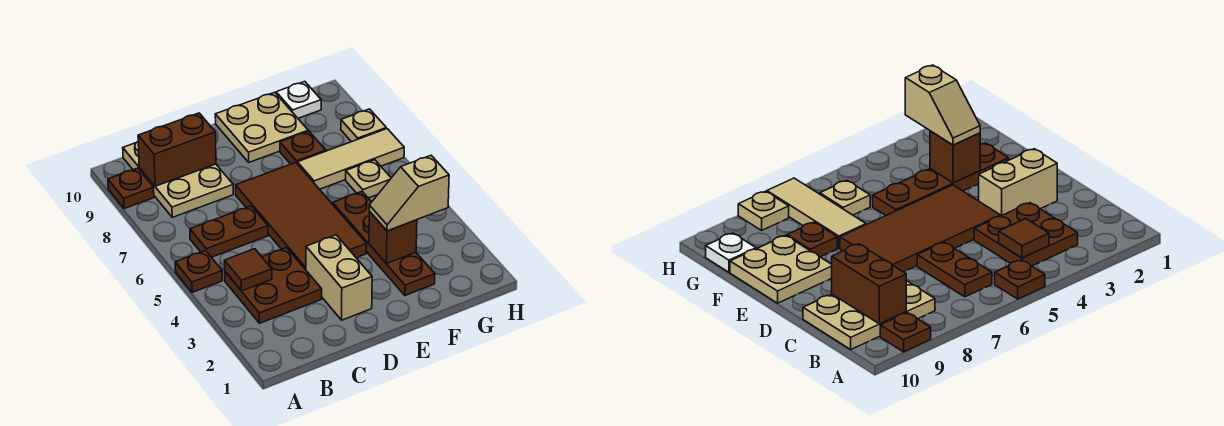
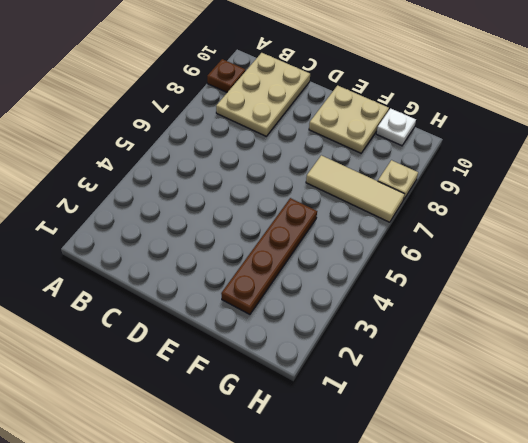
none -> brown plate A5 level 1
none -> brown plate B3:C4 level 1
none -> brown plate B6:C6 level 1

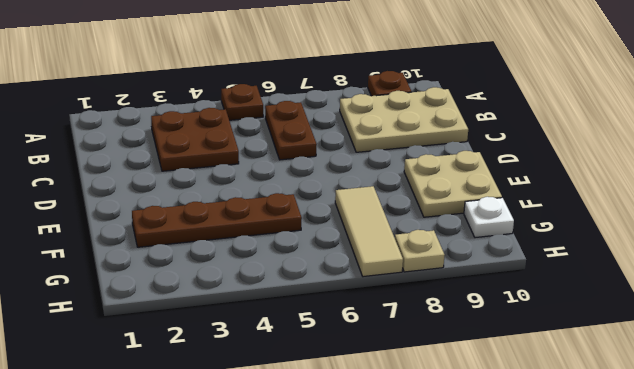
none -> tan brick D2:D3 level 1
none -> brown tile D4:E7 level 1
none -> brown plate F8 level 1

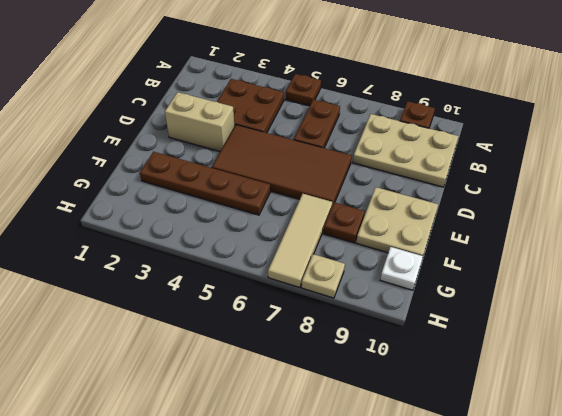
none -> tan plate G6 level 1
none -> brown tile B4 level 2
none -> brown brick B9:C9 level 2

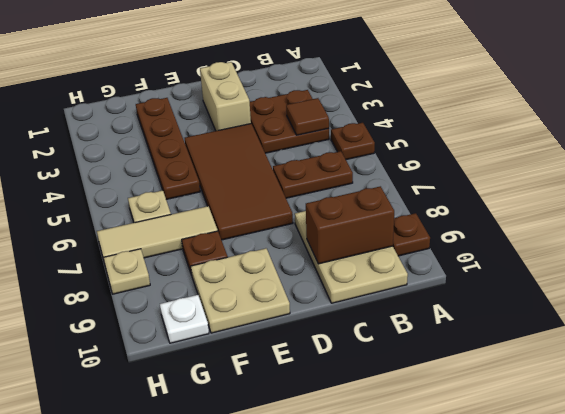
none -> brown brick F3 level 2
none -> tan slope F3:G3 level 3 top G

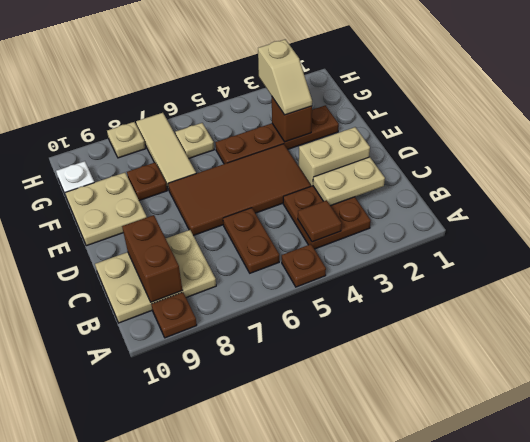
tan plate C2:C3 level 2 -> none

